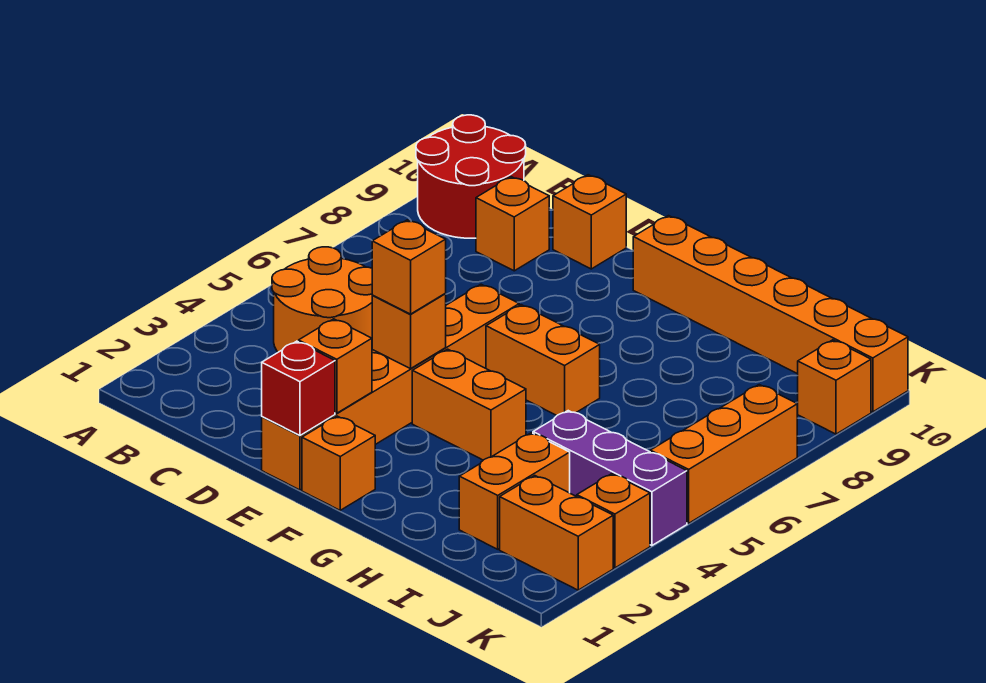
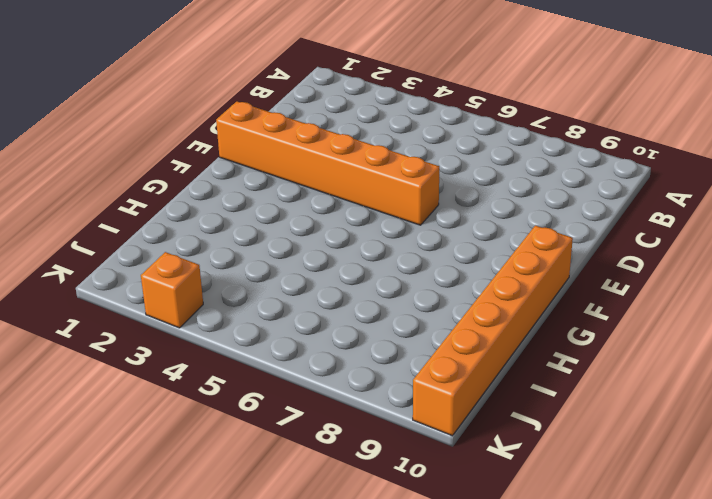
none -> red round brick A9:B10 level 1
none -> orange round brick B4:C5 level 1
none -> orange brick C9 level 1

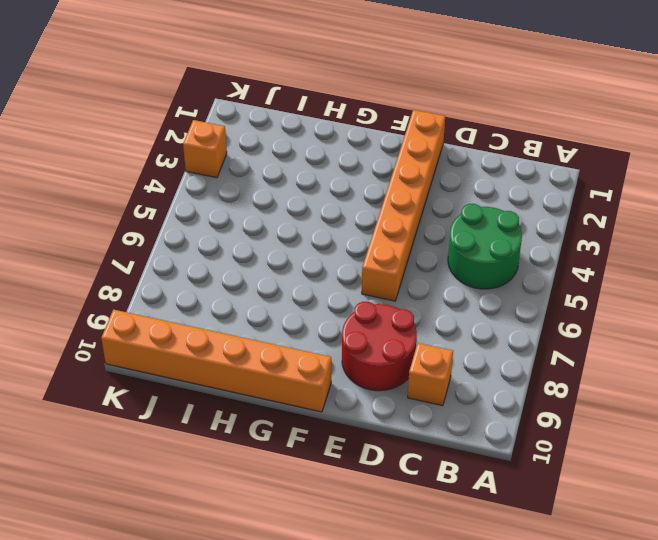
green round brick B4:C5 level 1 -> orange round brick B4:C5 level 1
red round brick D8:E9 level 1 -> red round brick A9:B10 level 1
none -> orange brick D10 level 1
none -> orange brick F1 level 1
none -> orange brick F4:G4 level 1

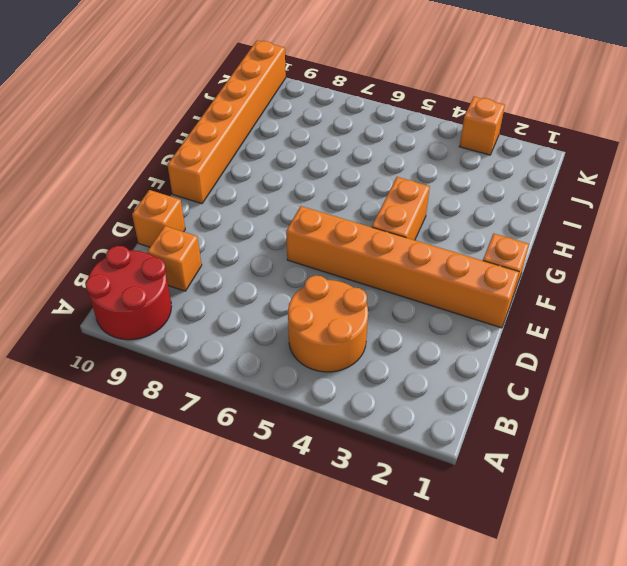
none -> orange brick F6:G6 level 1
none -> orange brick I2:I3 level 1
none -> purple brick I4:K4 level 1

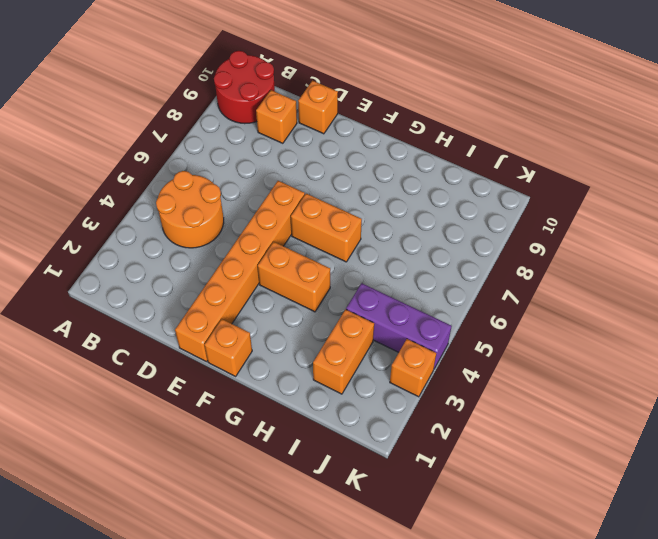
none -> orange brick F10:K10 level 1
none -> orange brick J2:K2 level 1
none -> orange brick K5:K7 level 1

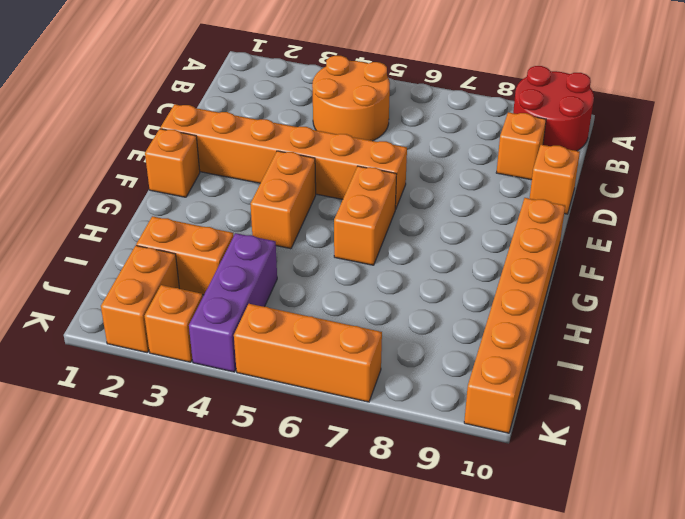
none -> orange brick K9 level 1
none -> red brick E1 level 2
none -> orange brick E2 level 2

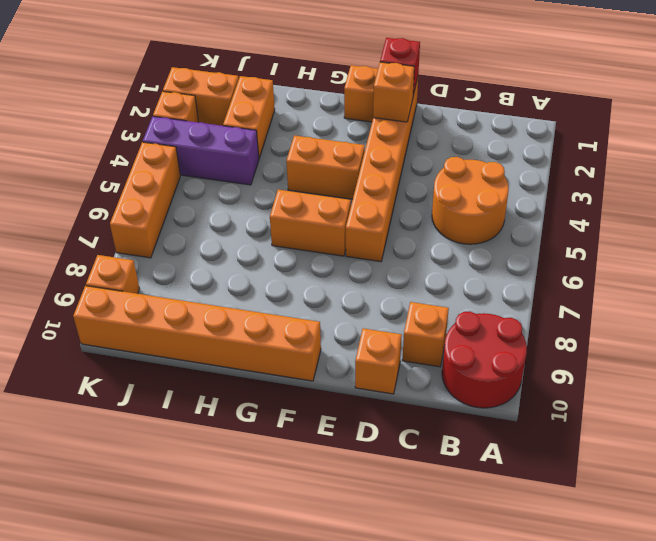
none -> orange brick E4 level 2
none -> orange brick E4 level 3

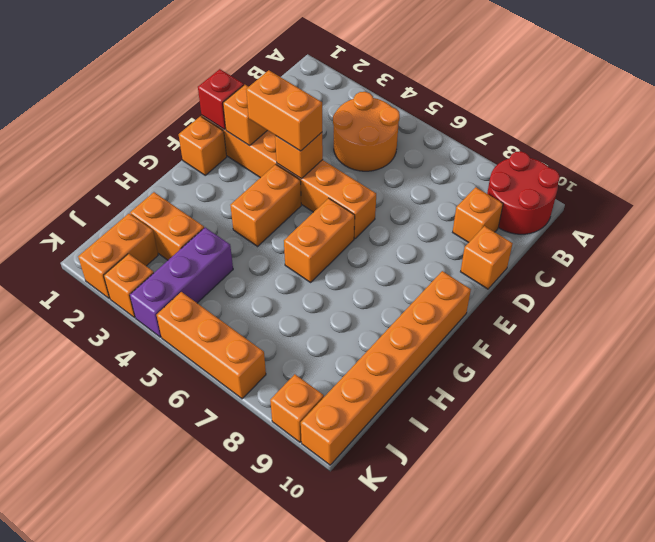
orange brick E3:E4 level 3 -> orange brick E4 level 3

